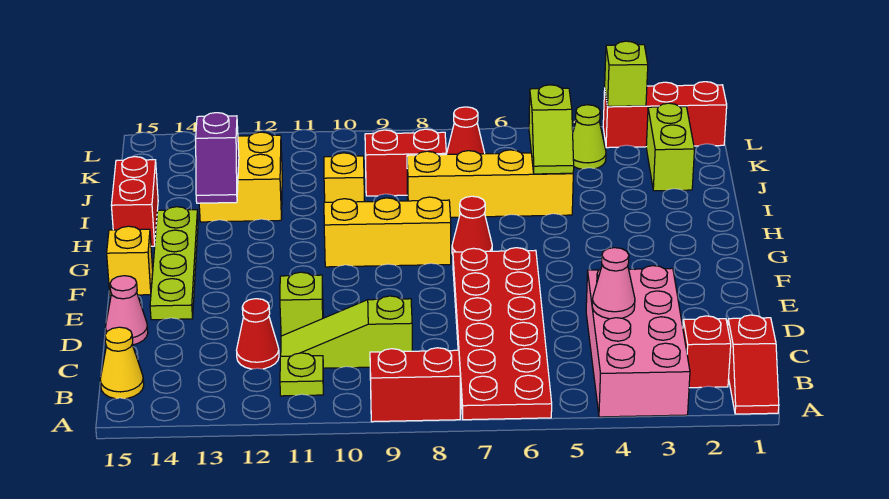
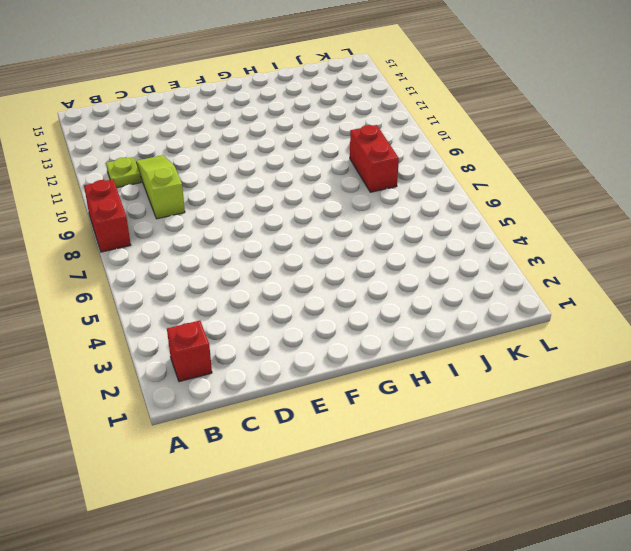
none -> red slope A1:B1 level 1 top B
none -> pink brick A3:D4 level 1
none -> red plate A6:F7 level 1

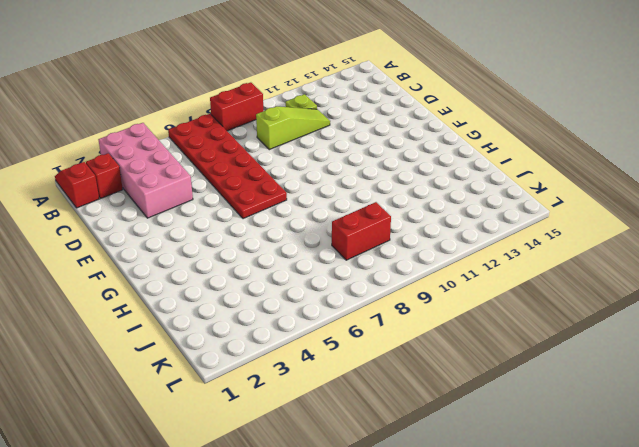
none -> yellow cone B15 level 1
none -> red cone C12 level 1
none -> lime brick D11 level 1

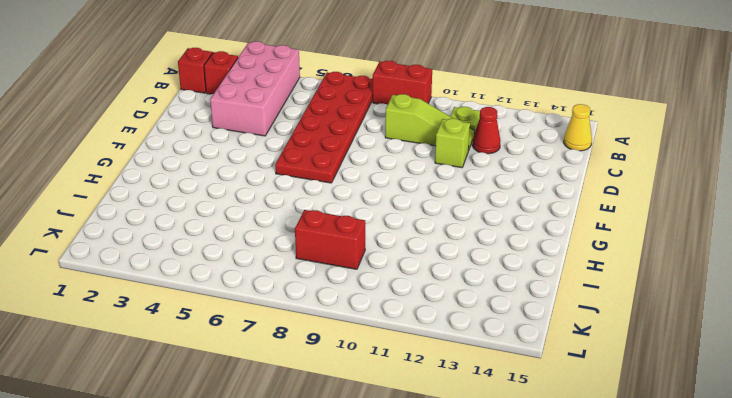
none -> pink cone D15 level 1
none -> lime plate E14:H14 level 1
none -> yellow brick F15 level 1

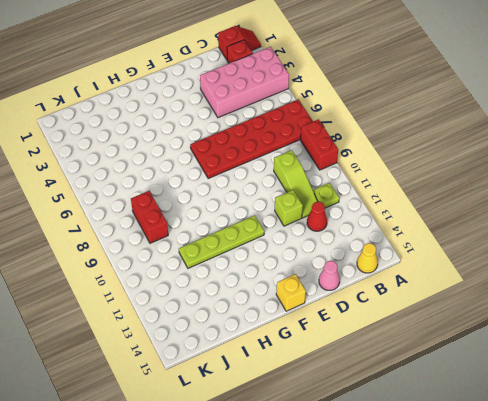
lime plate F11:I11 level 1 -> lime plate E14:H14 level 1
none -> red cone G7 level 1
none -> yellow brick G8:G10 level 1
none -> red brick H15:I15 level 1

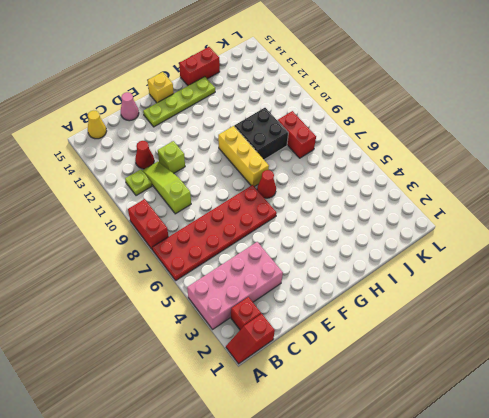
black brick H9:I10 level 1 -> yellow brick I10 level 1
none -> yellow brick I5:I8 level 1
none -> yellow brick I12:J13 level 1
none -> lime brick J2:K2 level 1

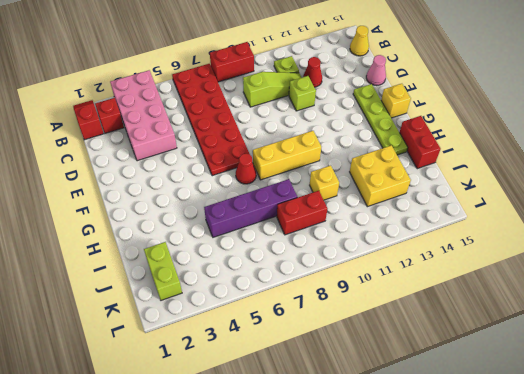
purple brick I5:I8 level 1 -> yellow brick I5:I8 level 1
none -> lime cone K4 level 1
none -> red cone K7 level 1
none -> red brick L1:L3 level 1

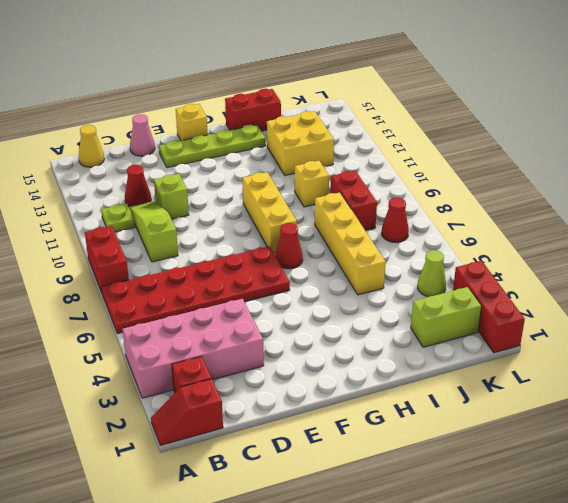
none -> pink cone C4 level 2
none -> purple slope H13:I13 level 2 top I
none -> lime slope I5:J5 level 2 top J

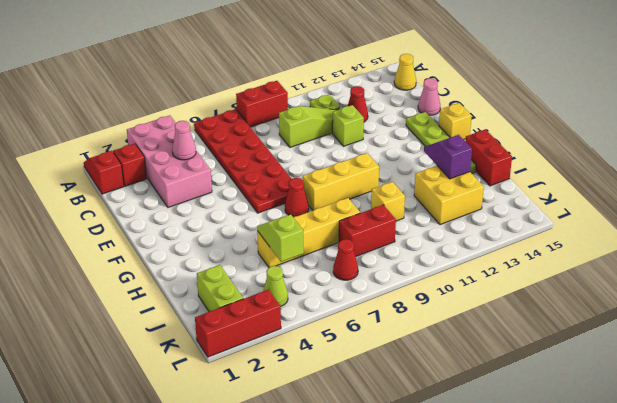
none -> lime brick L3 level 2

